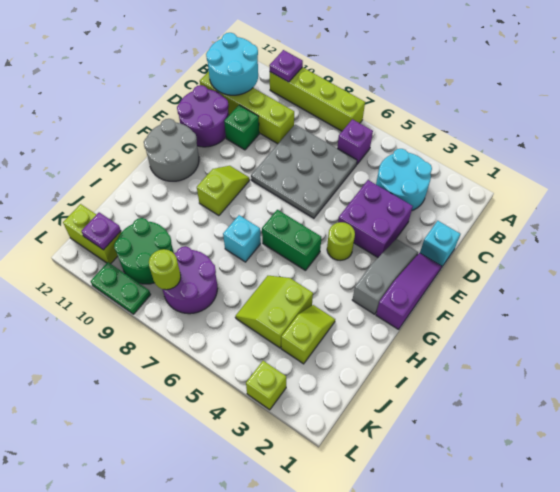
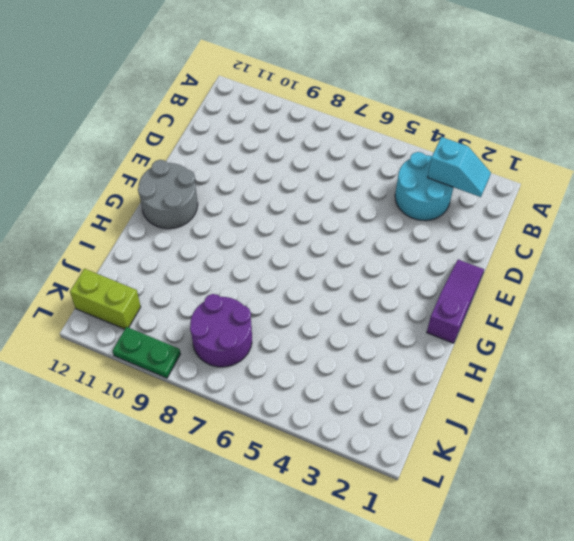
cyan slope B2:B3 level 2 top 3 -> none
none -> lime brick A7:A10 level 1
none -> purple brick B6 level 1
none -> grey plate C6:E8 level 1

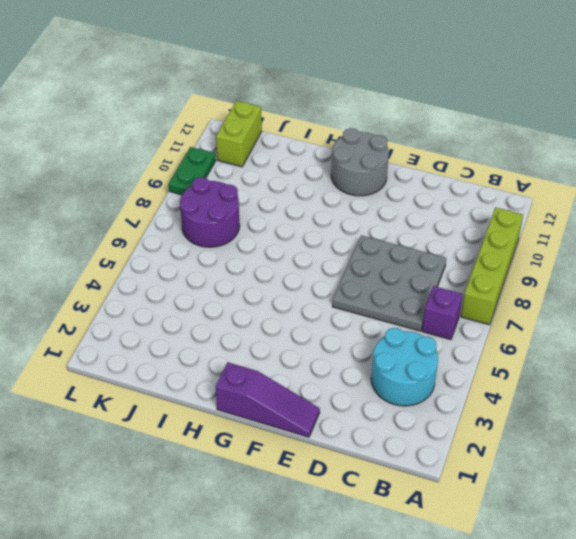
none -> lime brick C9:C12 level 1
none -> cyan brick D1 level 1
none -> purple brick D3:E4 level 1

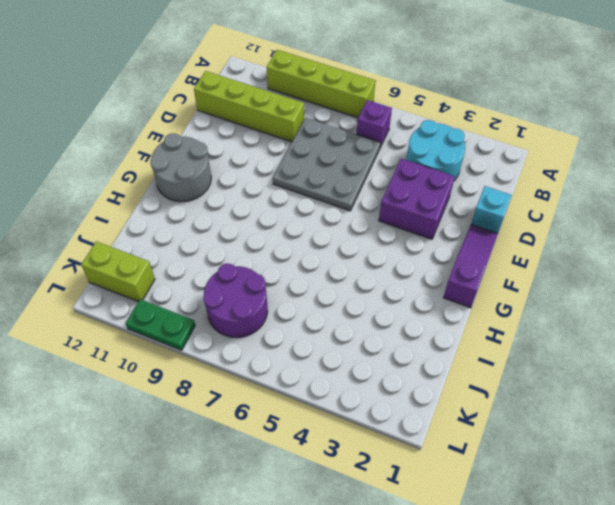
none -> green brick D10 level 1
none -> purple round brick D11:E12 level 1
none -> grey slope E2:G2 level 1 top G

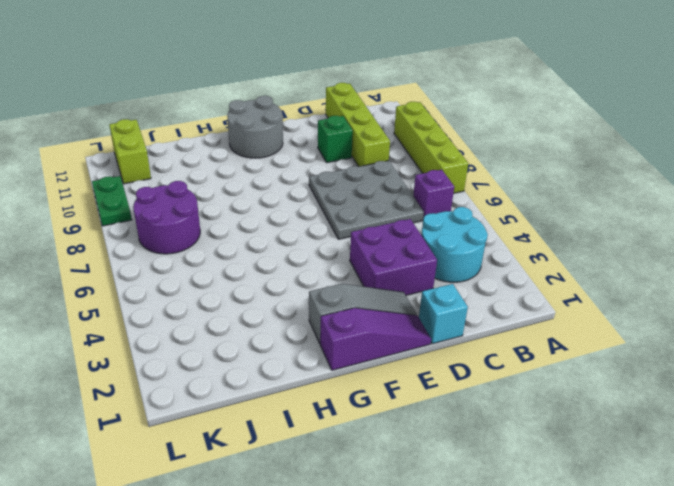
none -> purple round brick D11:E12 level 1
none -> lime round brick F4 level 1
none -> lime slope F9:G9 level 1 top G

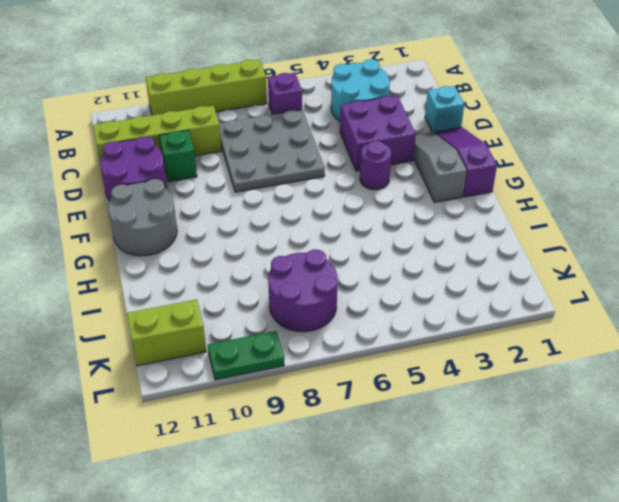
purple round brick F4 level 1 -> lime round brick F4 level 1
none -> lime slope F9:G9 level 1 top G
none -> green brick G5:G6 level 1
none -> cyan brick H7 level 1

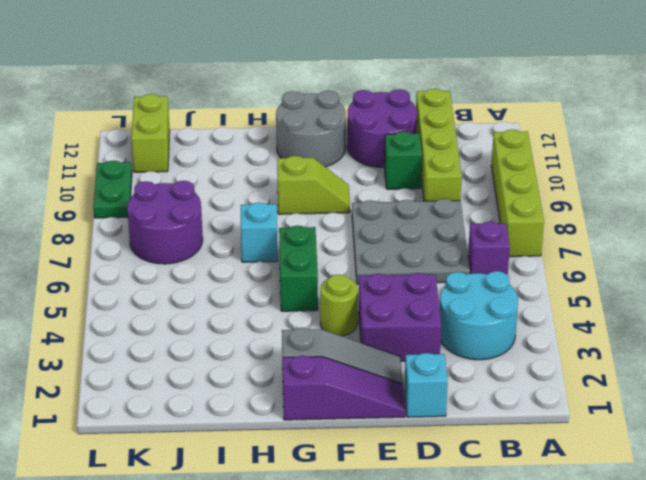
none -> lime slope I3:J3 level 1 top J
none -> lime slope I4:J5 level 1 top 4
none -> green round brick J9:K10 level 1

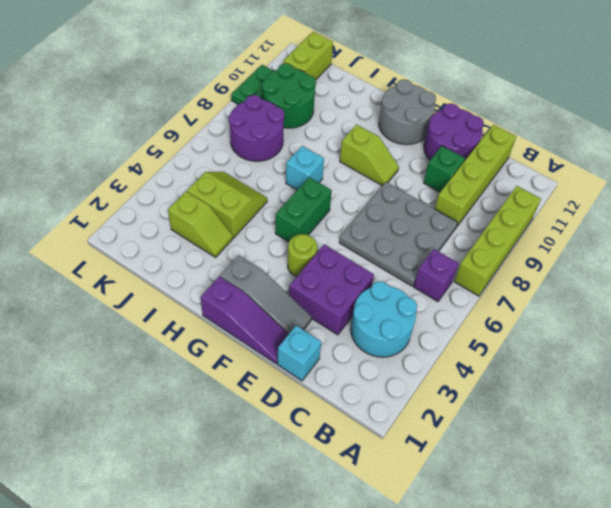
none -> lime brick L3 level 1
none -> purple plate A10 level 2
none -> cyan round brick B11:C12 level 2

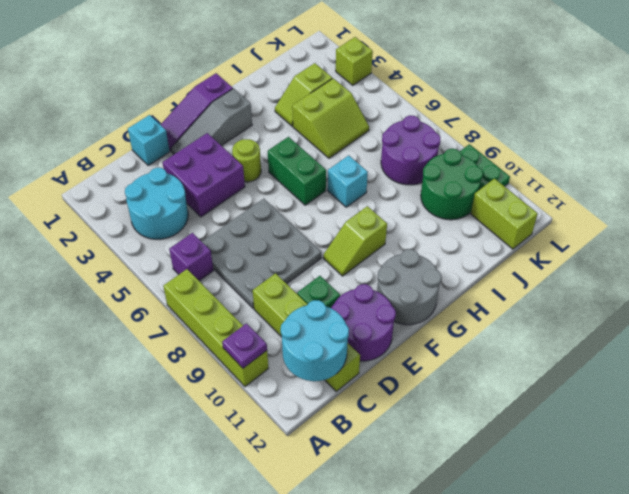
none -> lime round brick K8 level 2
none -> purple plate K11 level 2

